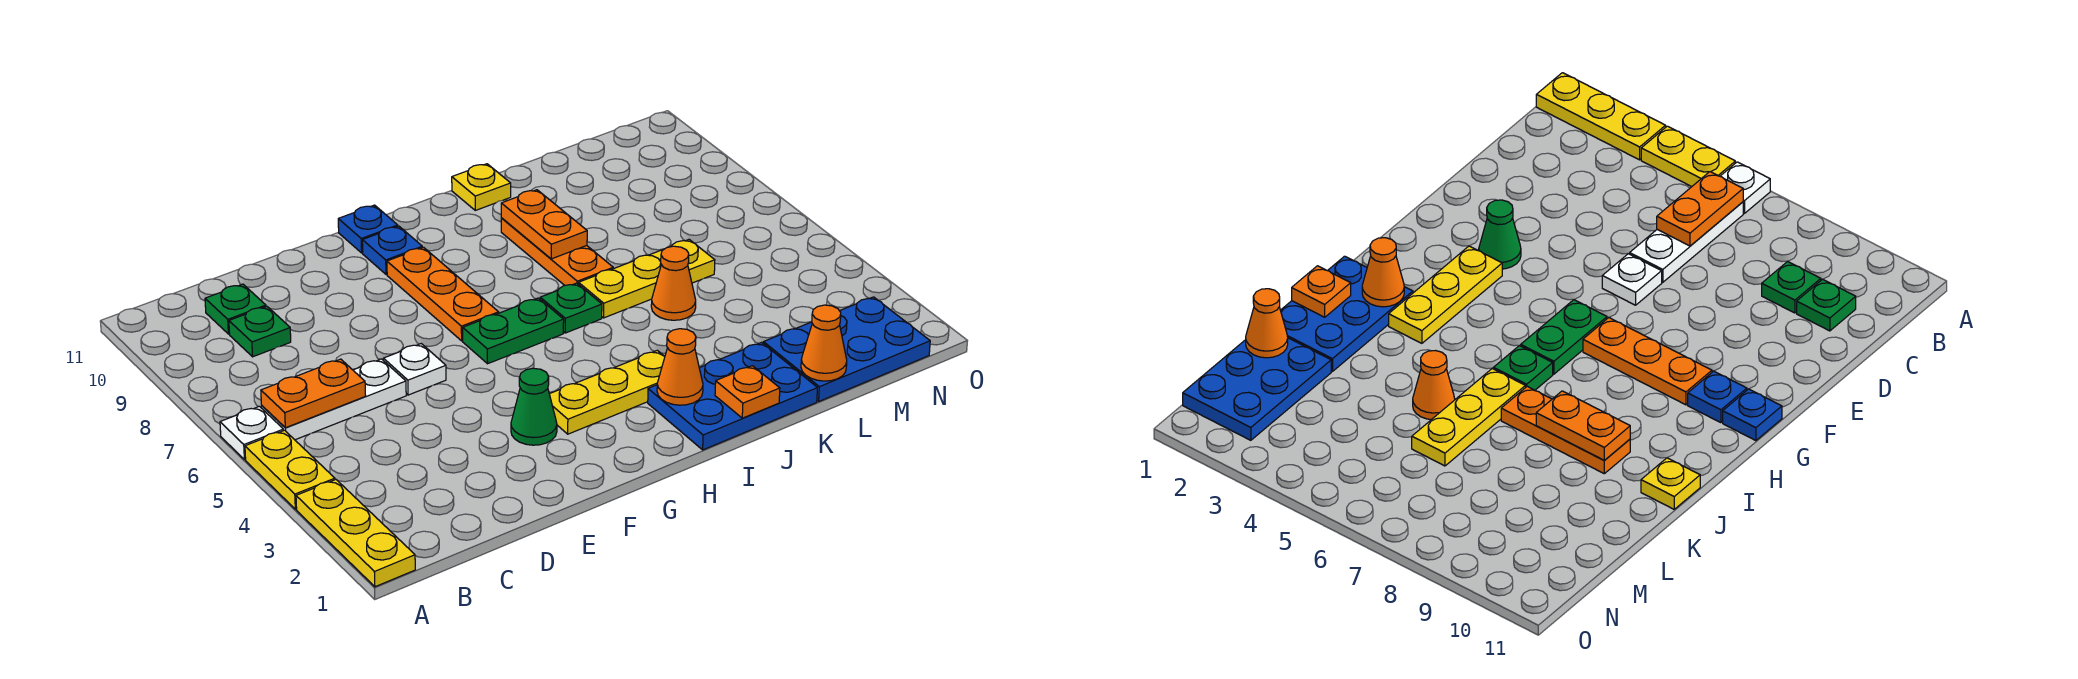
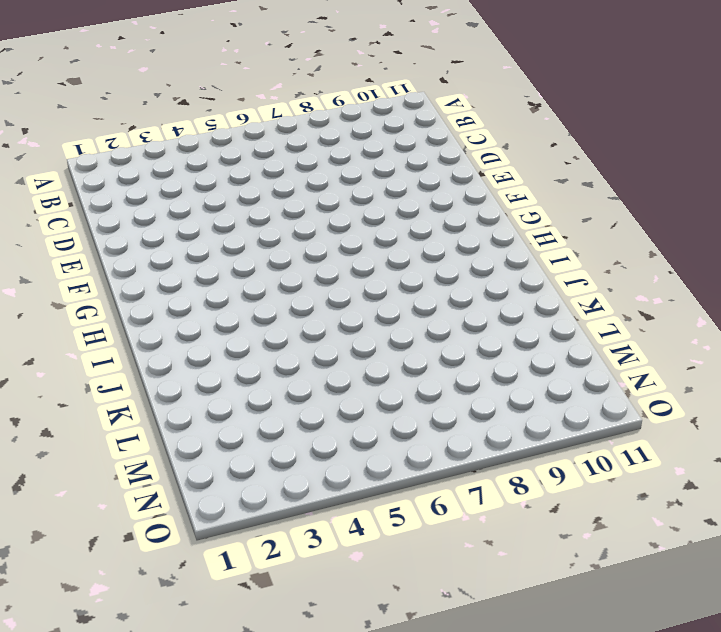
none -> yellow plate A1:A3 level 1
none -> yellow plate A4:A5 level 1
none -> white plate A6 level 1

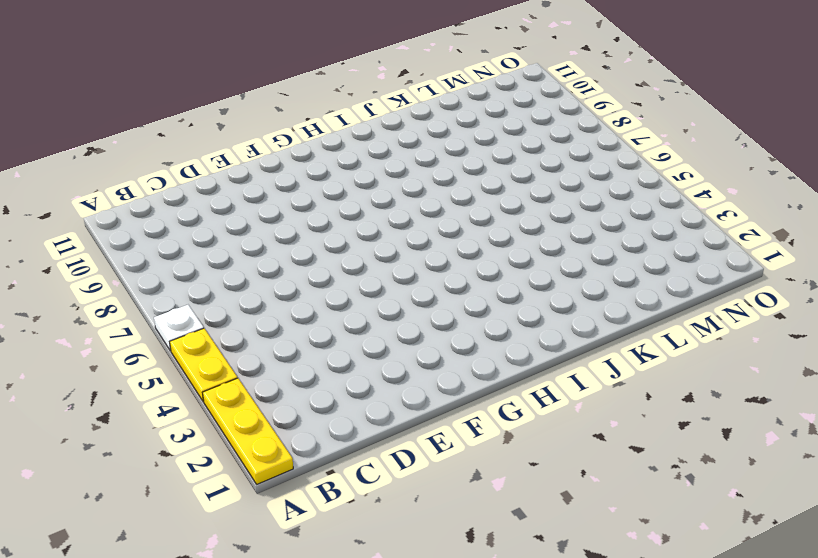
none -> white plate B6:D6 level 1
none -> green plate C9 level 1
none -> green plate C10 level 1

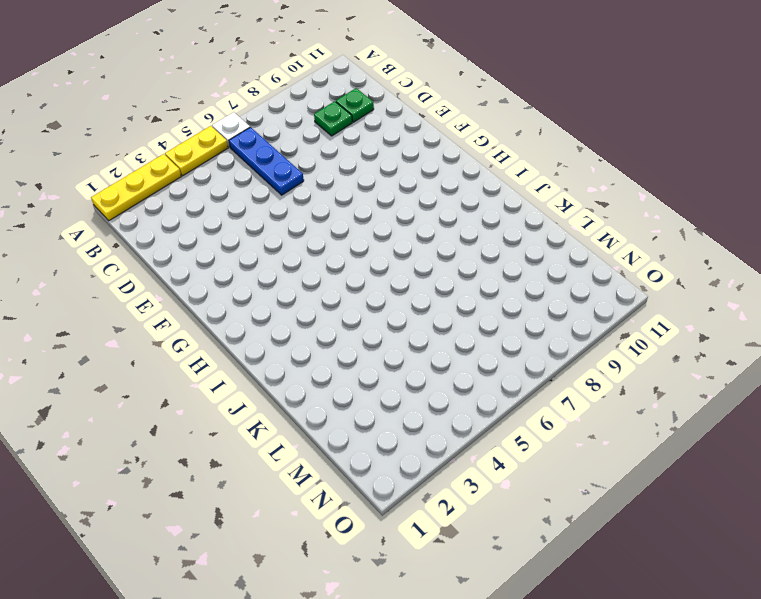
blue plate B6:D6 level 1 -> white plate B6:D6 level 1
none -> white plate E6 level 1
none -> green cone F3 level 1
none -> yellow plate G3:I3 level 1

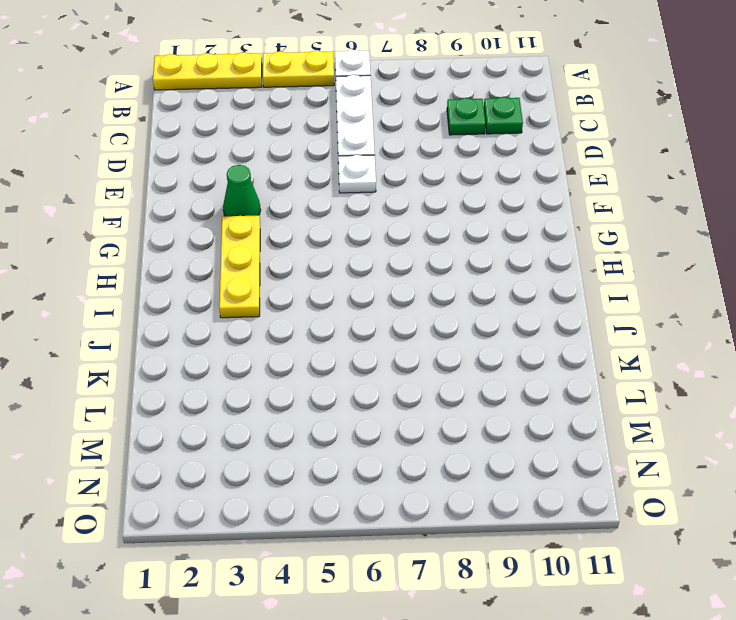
none -> green plate G6:H6 level 1
none -> orange plate G7:G9 level 1
none -> blue plate G10 level 1

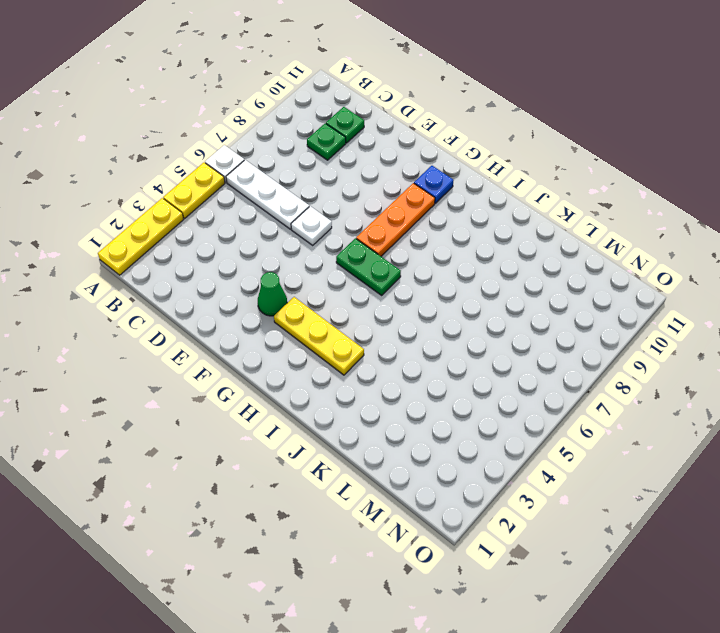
none -> blue plate G11 level 1
none -> blue plate I1:K2 level 1
none -> green plate I6 level 1

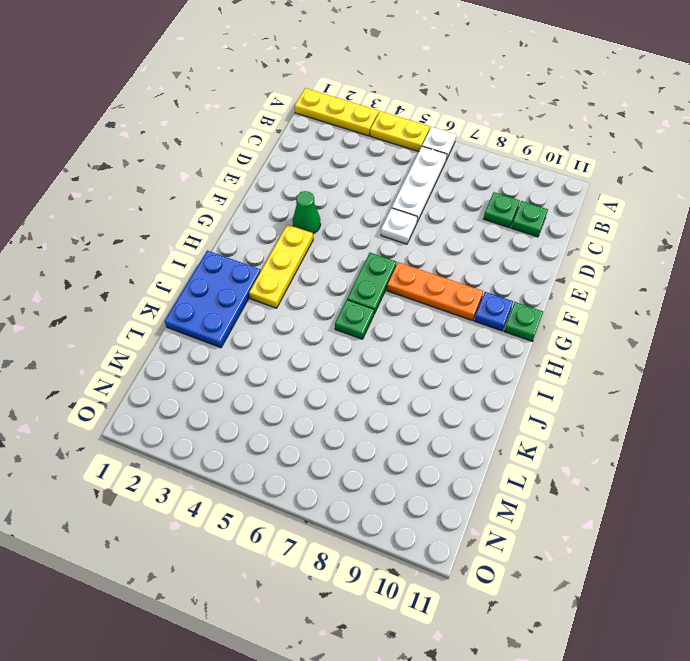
green plate G11 level 1 -> blue plate G11 level 1
none -> yellow plate J6:L6 level 1
none -> orange plate J7:J9 level 1
none -> yellow plate J11 level 1

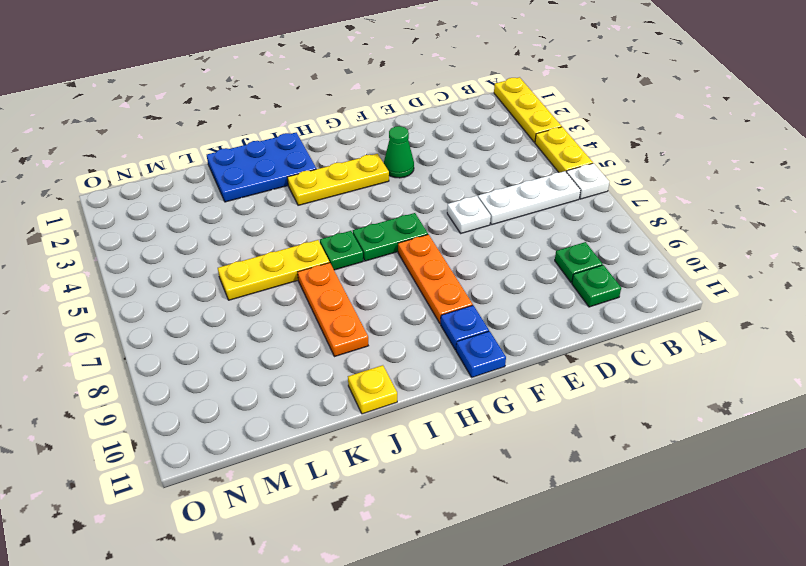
none -> orange cone K5 level 1
none -> blue plate L1:N2 level 1
none -> orange plate B6:C6 level 2

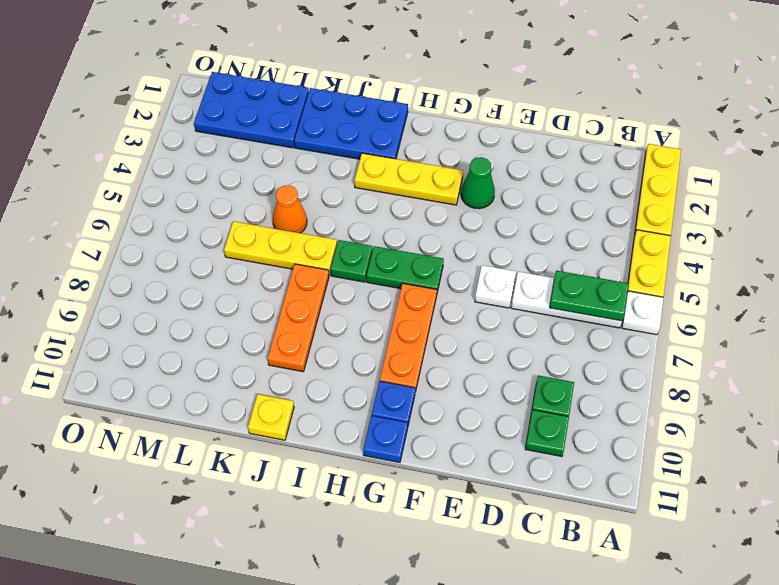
green plate B6:C6 level 2 -> orange plate B6:C6 level 2
none -> orange cone I2 level 2
none -> orange plate J1 level 2
none -> orange plate J8:J9 level 2

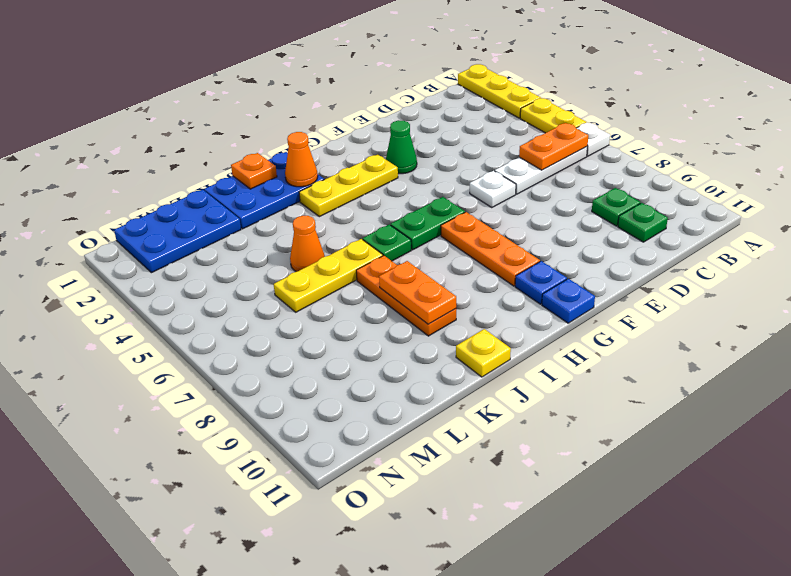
none -> orange cone L1 level 2

